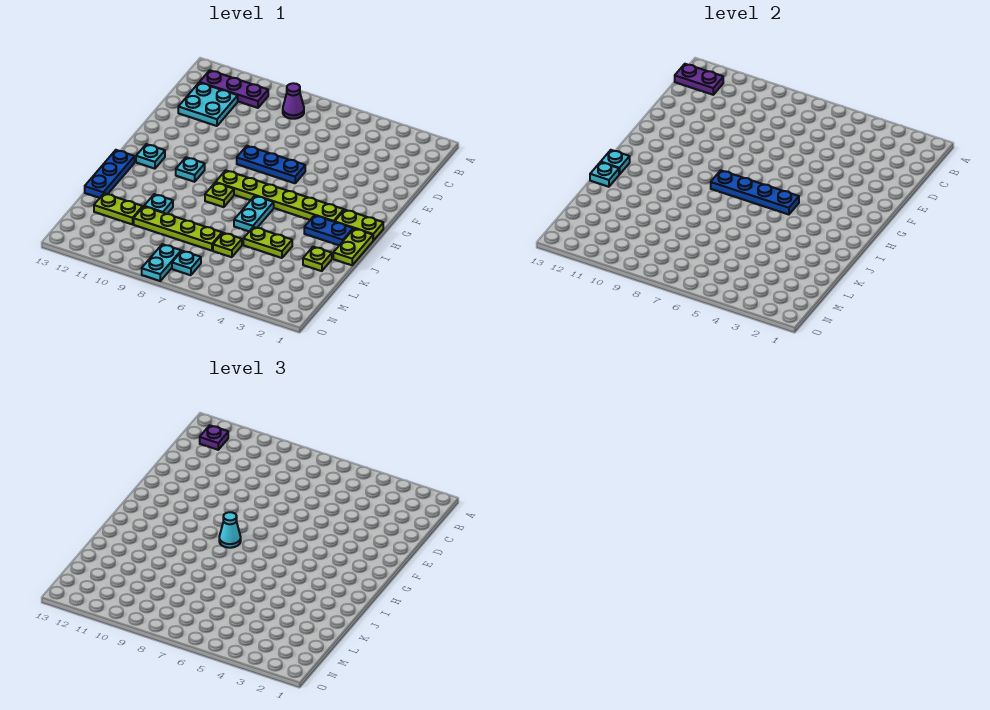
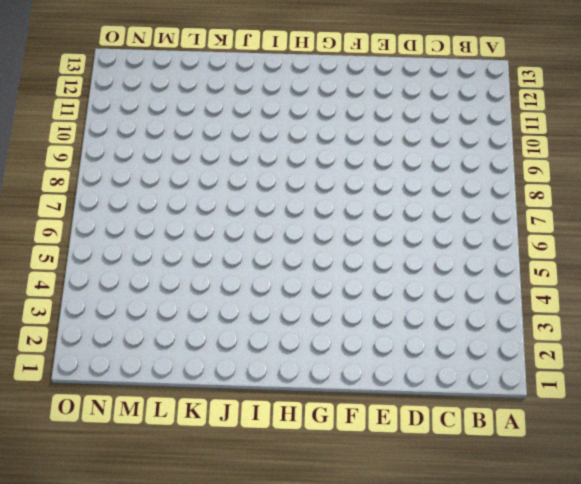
none -> purple cone B8 level 1
none -> purple plate B10:B12 level 1
none -> cyan plate C11:D12 level 1

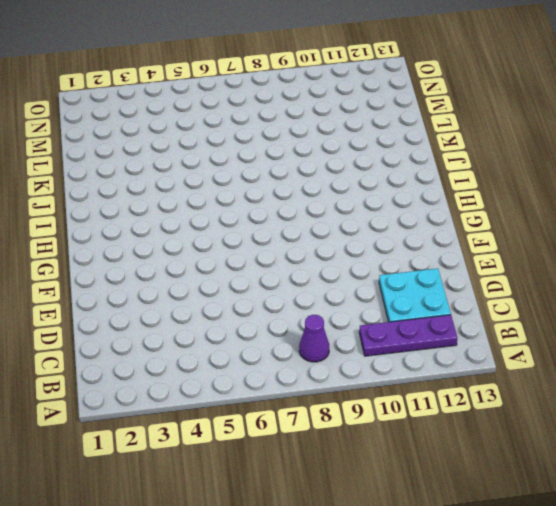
none -> blue plate F6:F8 level 1
none -> lime plate H1:H2 level 1
none -> lime plate H3:H8 level 1

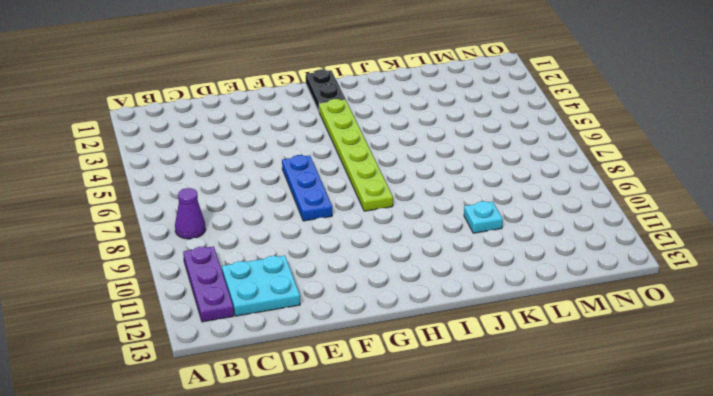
black plate H1:H2 level 1 -> lime plate H1:H2 level 1
none -> cyan plate H10 level 1
none -> cyan plate H12 level 1
none -> lime plate I1:J1 level 1

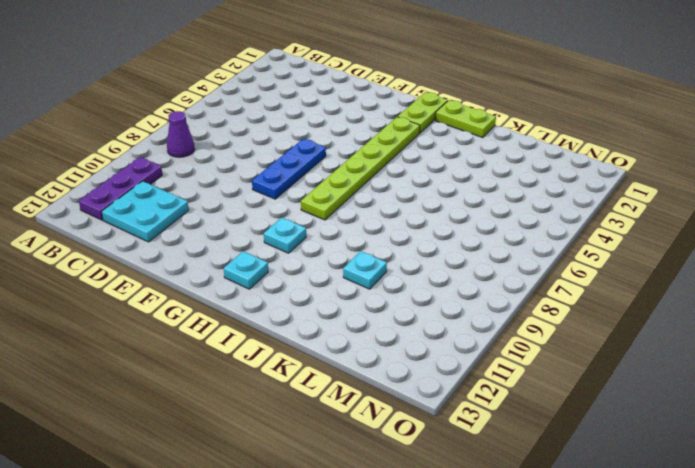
none -> blue plate I2:I3 level 1
none -> cyan plate I6:J6 level 1
none -> lime plate I8 level 1

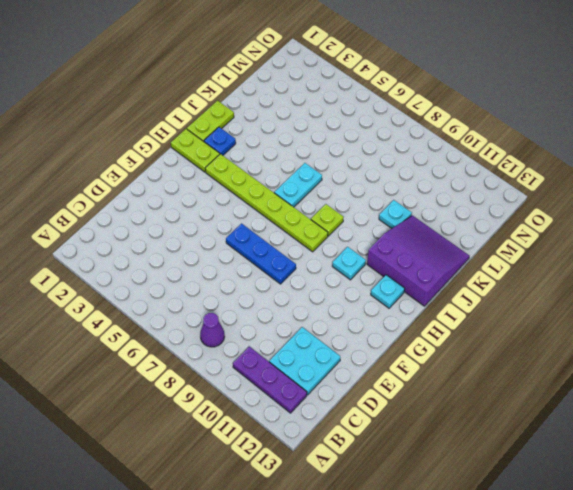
blue plate I2 level 1 -> blue plate I2:I3 level 1
purple slope I11:K13 level 1 top I -> blue plate I13:K13 level 1
none -> lime plate K2 level 1
none -> lime plate K4:K5 level 1
none -> lime plate L6 level 1

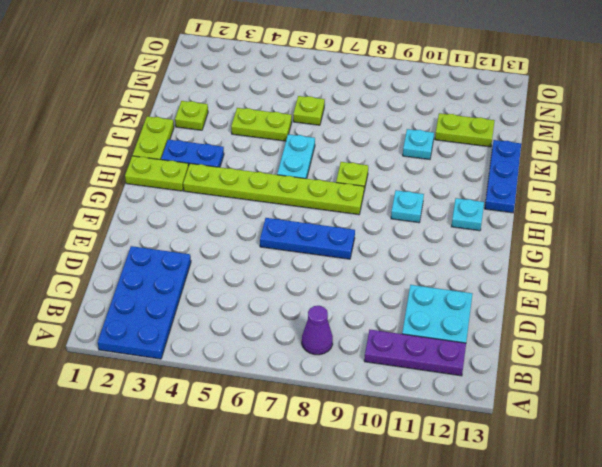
blue plate A2:D3 level 1 -> none
none -> lime plate L7:L10 level 1
none -> cyan plate N7 level 1
none -> cyan plate N8:O8 level 1

